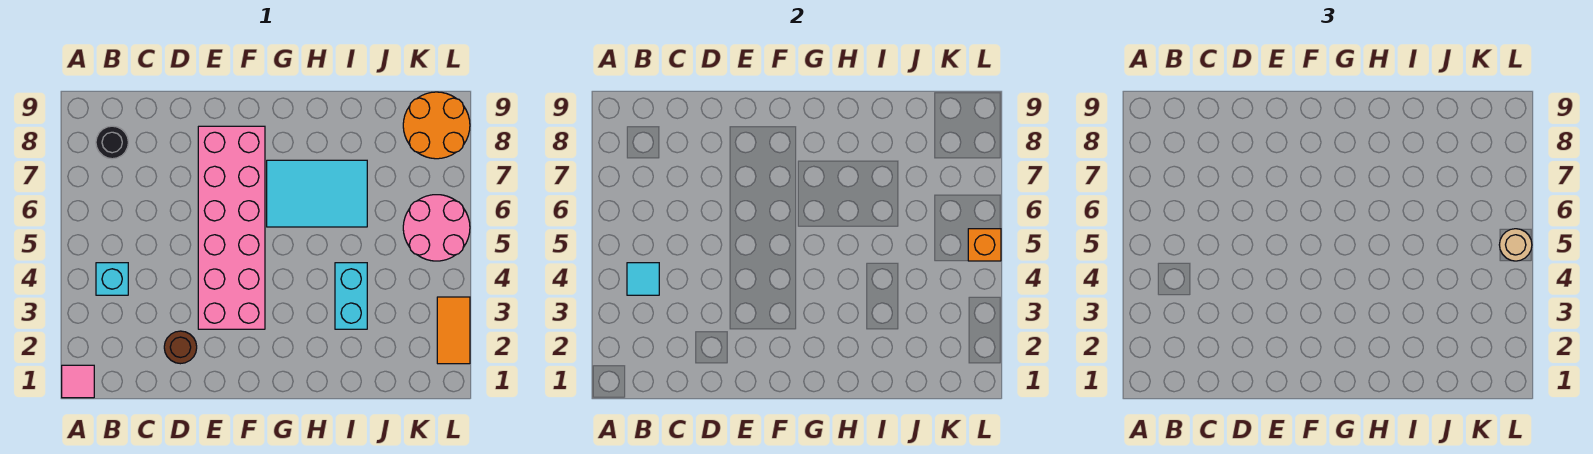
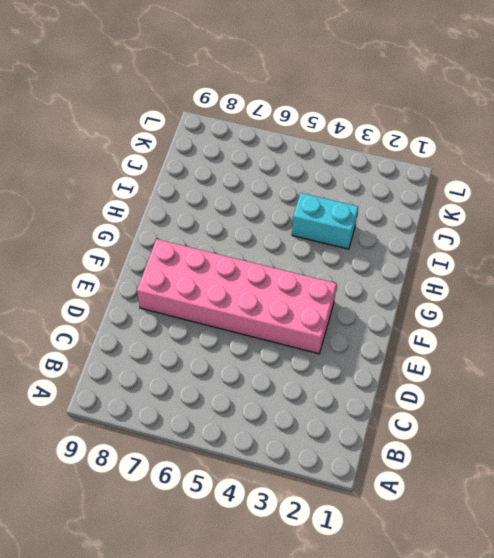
none -> pink tile A1 level 1
none -> cyan brick B4 level 1
none -> black round brick B8 level 1

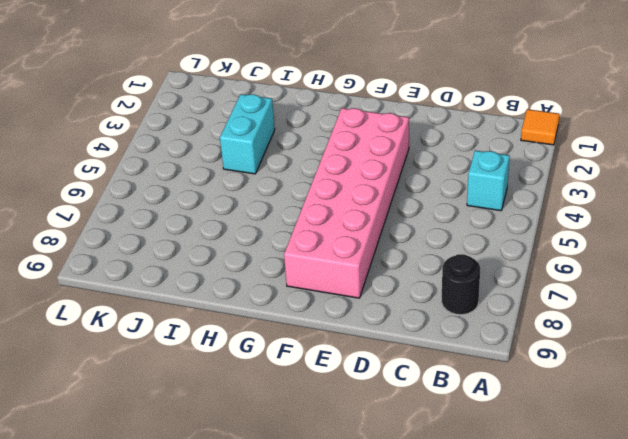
orange tile A1 level 1 -> pink tile A1 level 1
none -> brown round brick D2 level 1
none -> cyan tile G6:I7 level 1
none -> pink round brick K5:L6 level 1

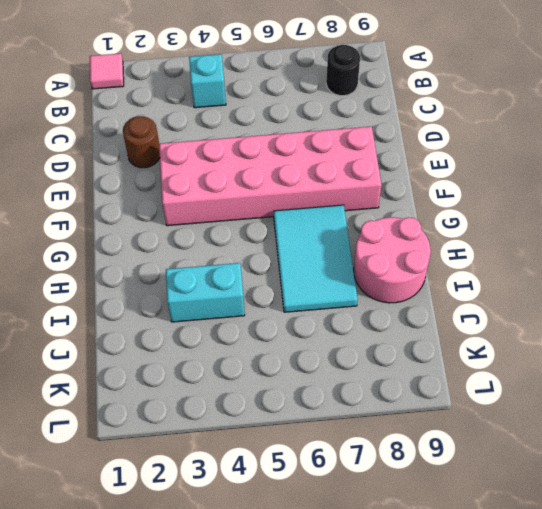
pink round brick H8:I9 level 1 -> pink round brick K5:L6 level 1
none -> orange round brick K8:L9 level 1
none -> orange tile L2:L3 level 1
none -> cyan tile B4 level 2

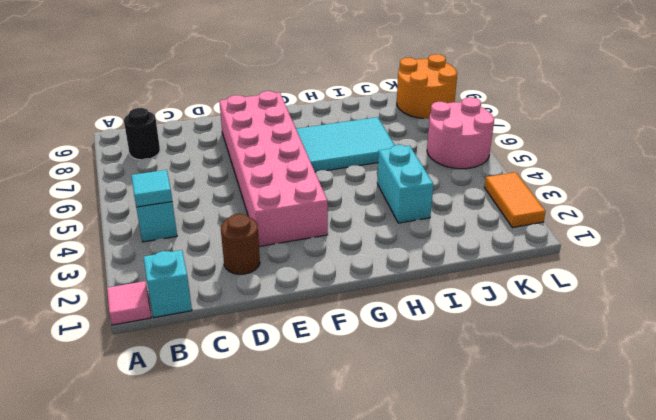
cyan brick B1 level 1 -> none
none -> orange brick L5 level 2
none -> tan round brick L5 level 3

